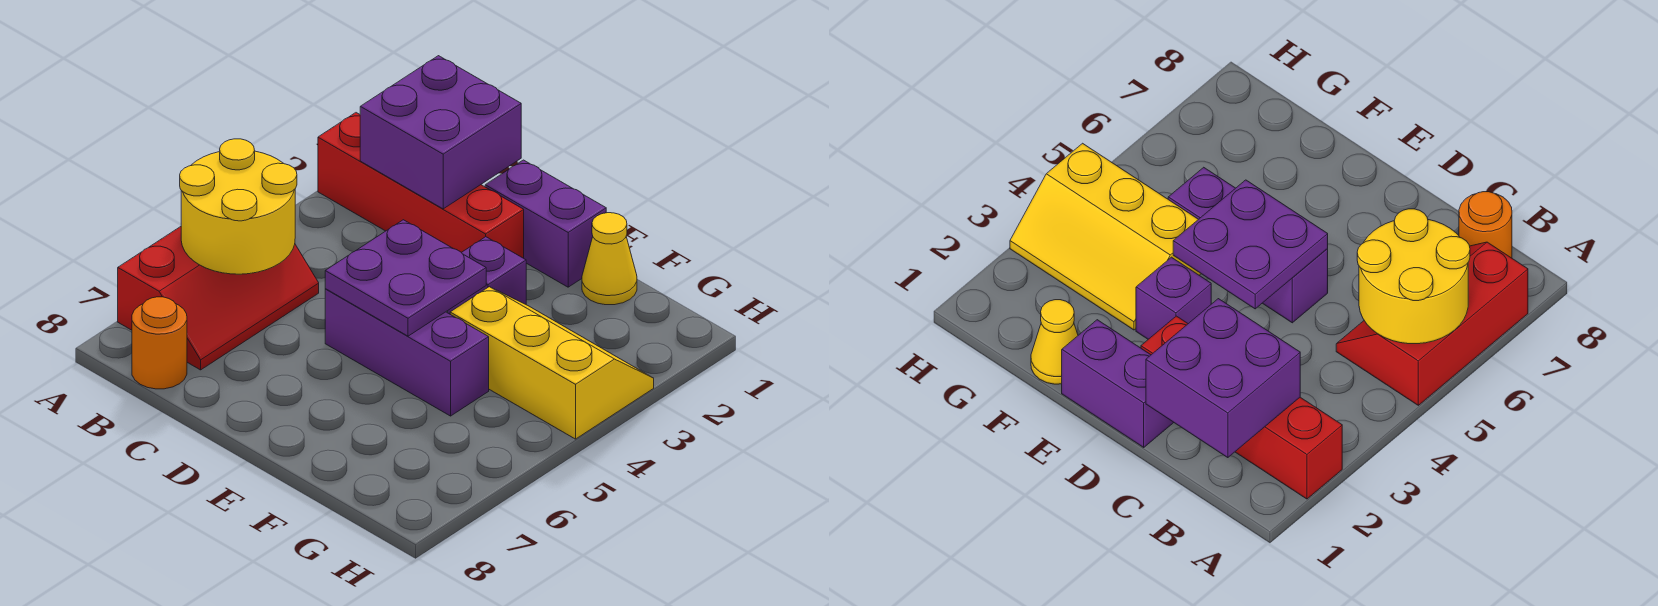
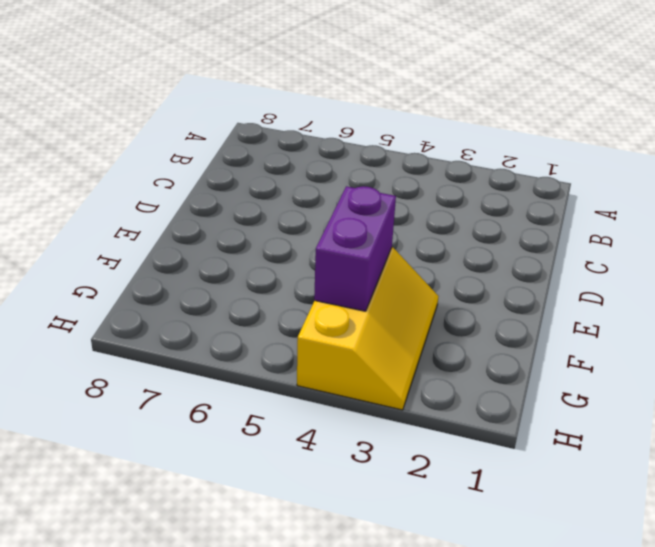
purple brick F4:G4 level 2 -> purple brick D1:E1 level 1
none -> red brick A2:D2 level 1
none -> red slope A5:B7 level 1 top A

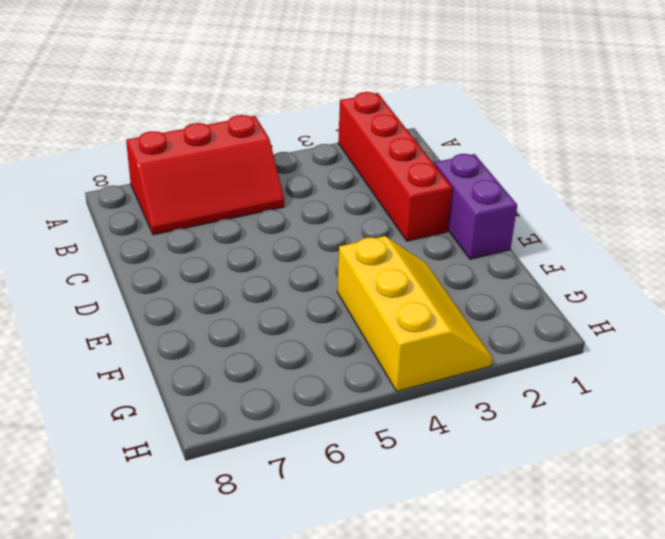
none -> orange round brick B8 level 1
none -> purple brick D5:F5 level 1

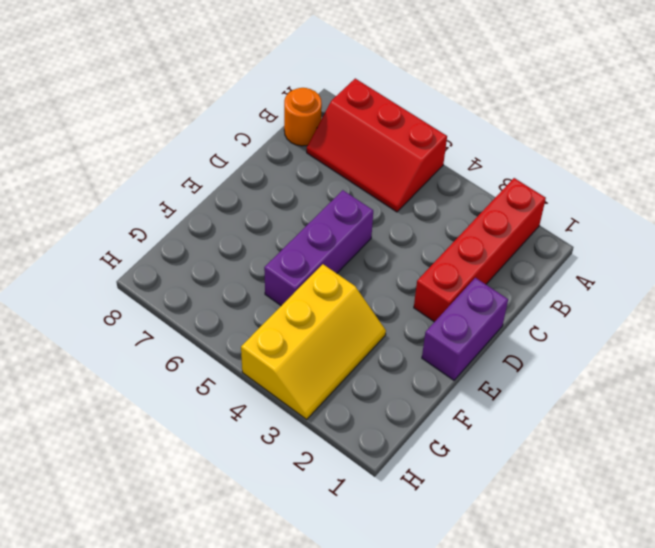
none -> purple brick E3 level 1
none -> yellow cone F1 level 1

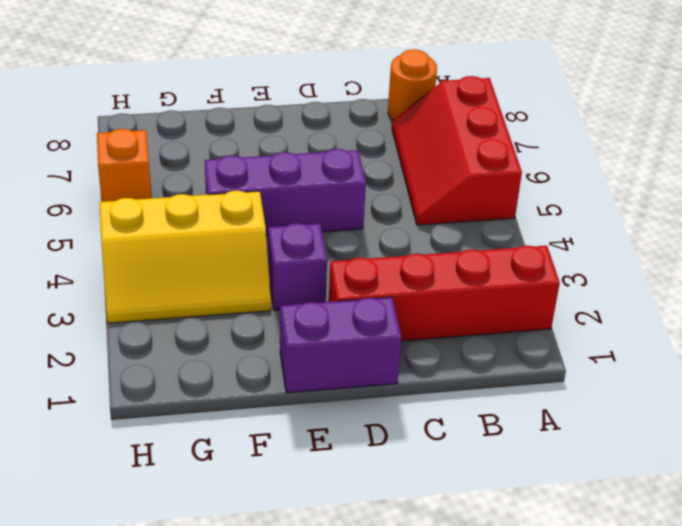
orange brick H6 level 1 -> none
none -> yellow cone F1 level 1
none -> yellow round brick A5:B6 level 2

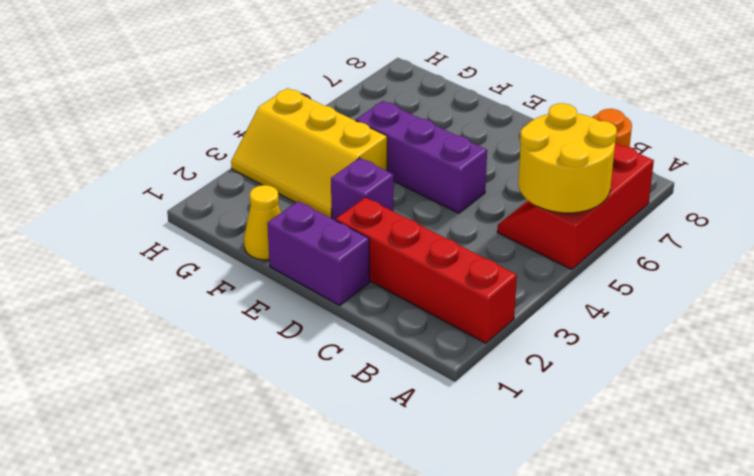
none -> purple brick B1:C2 level 2
none -> purple plate D4:E5 level 2

